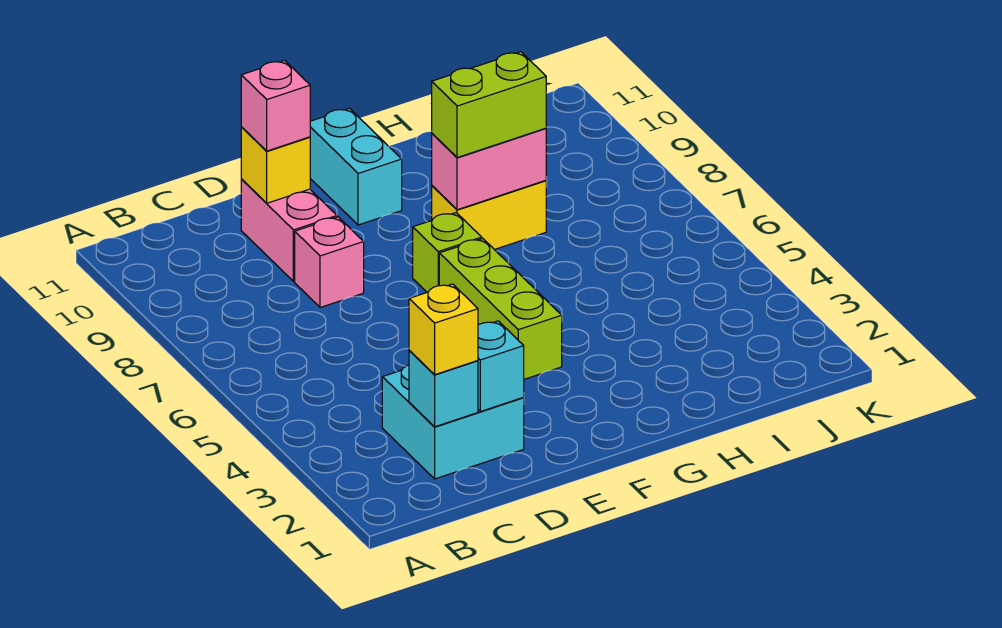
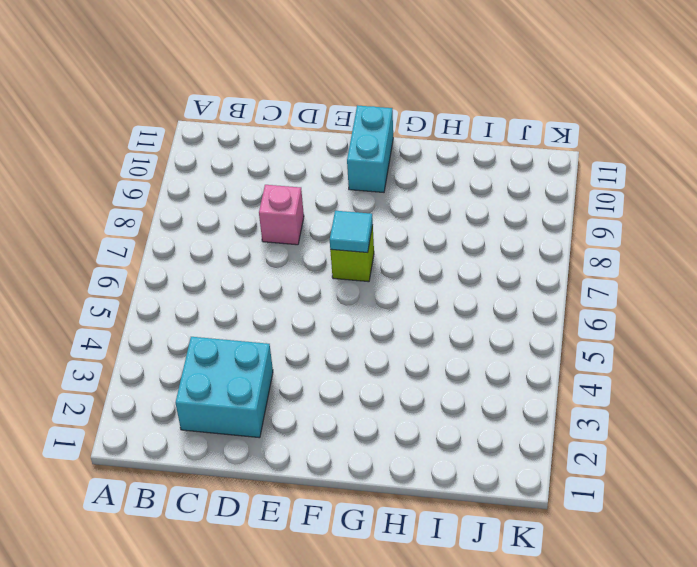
cyan tile F7 level 2 -> none
none -> pink brick D9:D10 level 1
none -> lime brick F4:F6 level 1
none -> yellow brick G8:H8 level 1

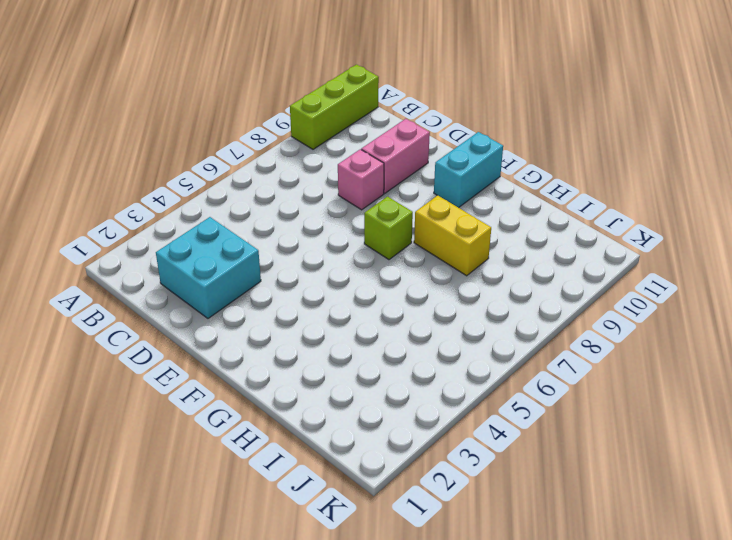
lime brick A9:A11 level 1 -> lime brick F4:F6 level 1
none -> cyan brick C2 level 2
none -> cyan brick D2 level 2
none -> yellow brick D10 level 2

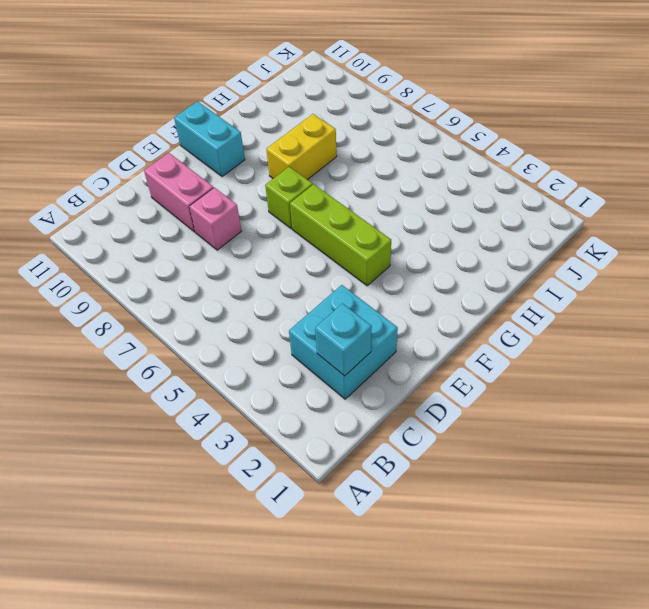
none -> cyan brick D2 level 2
none -> yellow brick D10 level 2
none -> pink brick G8:H8 level 2

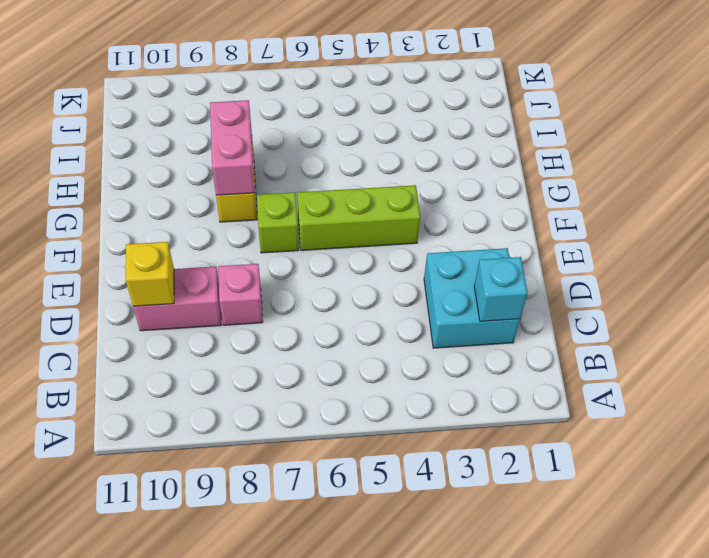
none -> cyan brick F10:F11 level 1
none -> cyan brick D2 level 2
none -> yellow brick C2 level 3

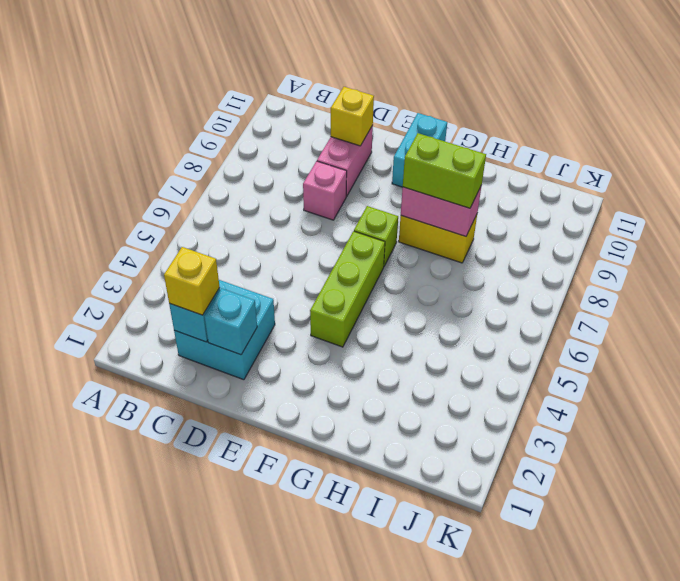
none -> pink brick D10 level 3

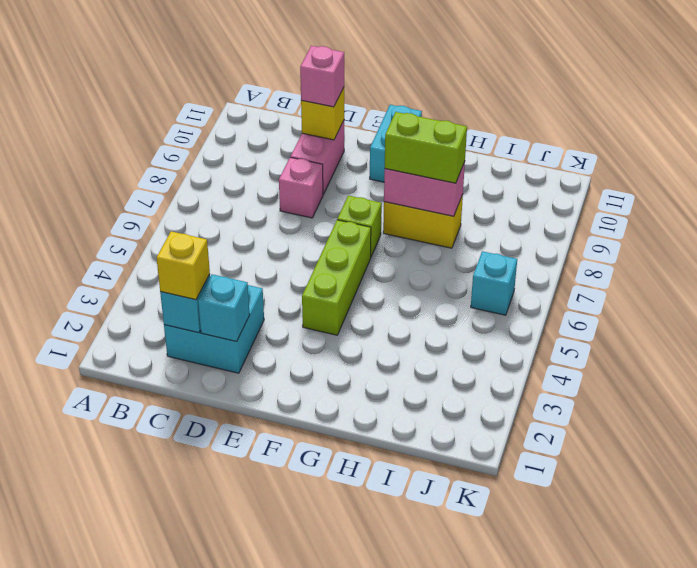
cyan brick J6 level 1 -> none

